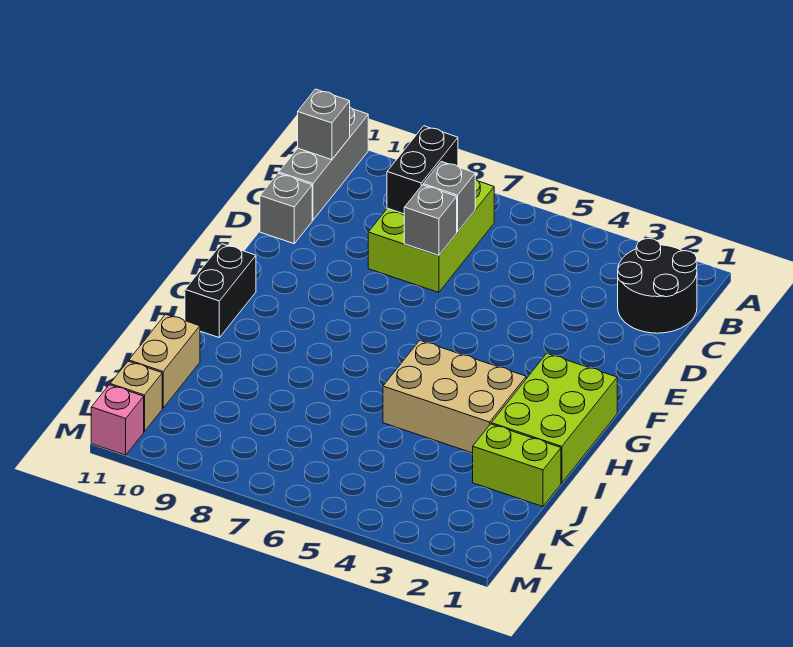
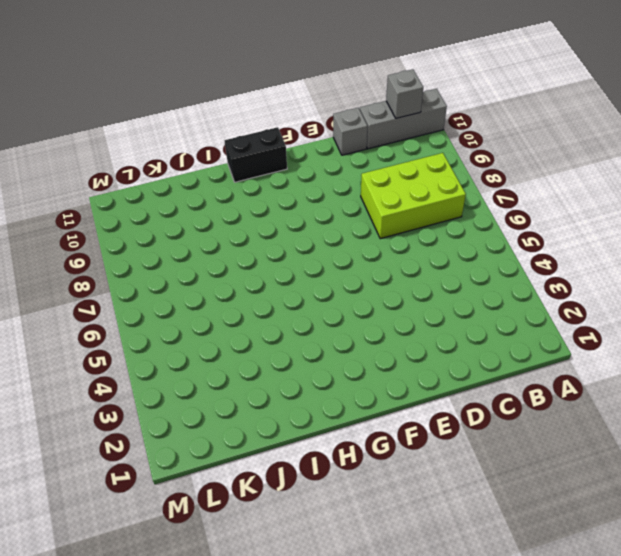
none -> black round brick B1:C2 level 1
none -> lime brick G1:I2 level 1
none -> tan brick H3:I5 level 1

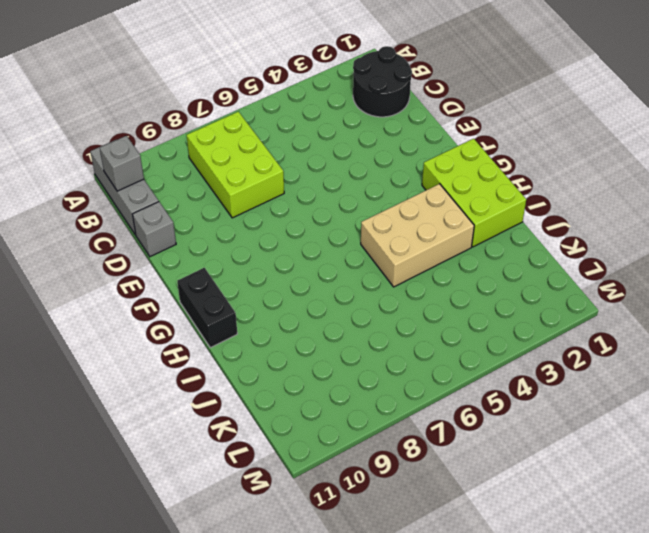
none -> lime brick J1:J2 level 1
none -> tan brick J11:K11 level 1
none -> tan brick L11 level 1

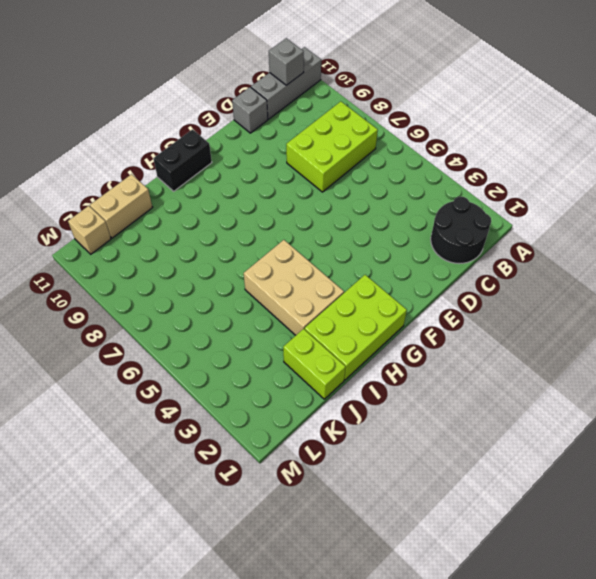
none -> pink brick M11 level 1
none -> black brick B8:C8 level 2
none -> grey brick C7 level 2

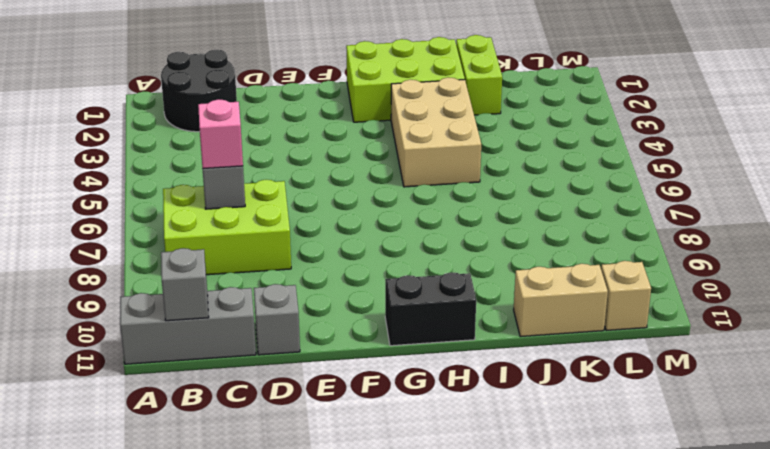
pink brick C7 level 3 -> pink brick M11 level 1
none -> black brick B8:C8 level 2
none -> grey brick D7 level 2

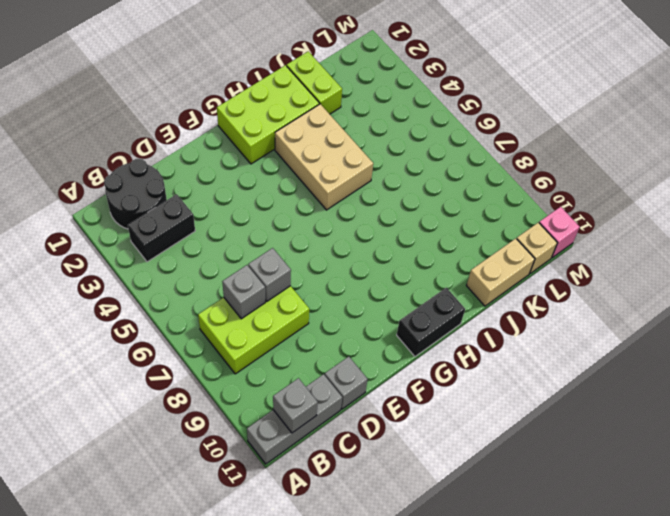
black brick B3:C3 level 1 -> black brick B8:C8 level 2

